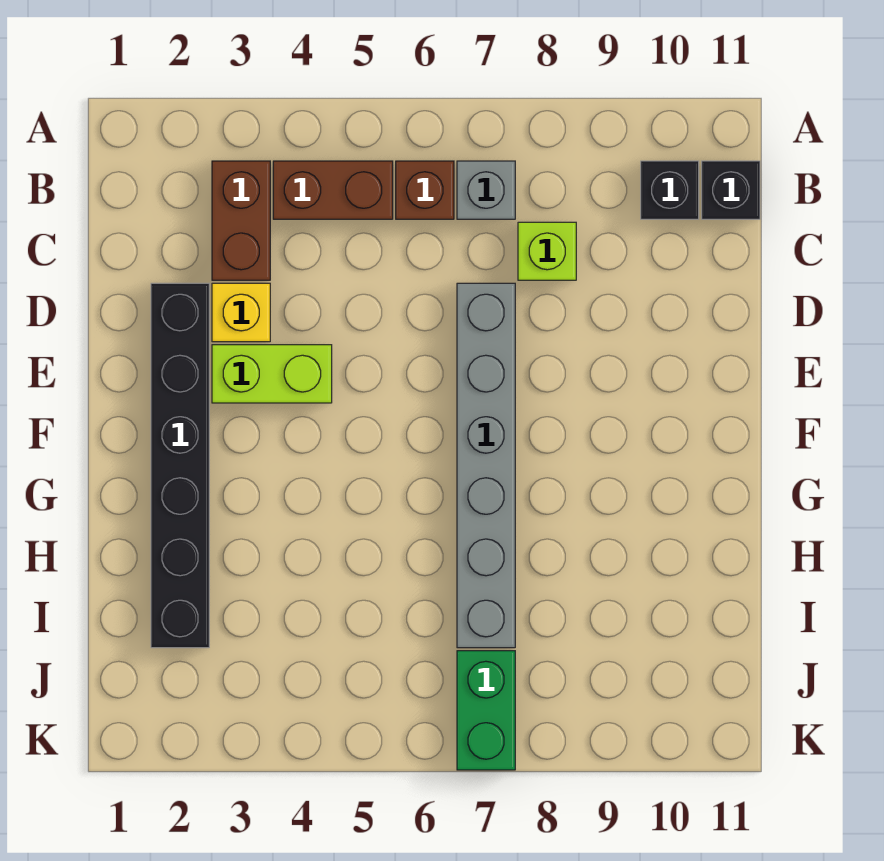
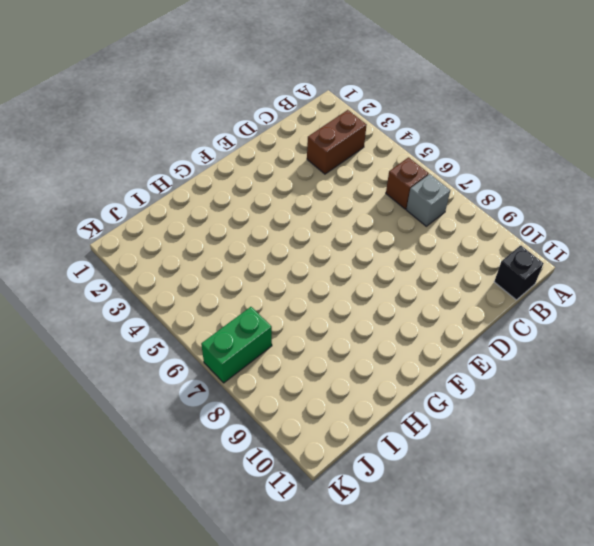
none -> brown brick B4:B5 level 1
none -> black brick B10 level 1
none -> lime brick C8 level 1

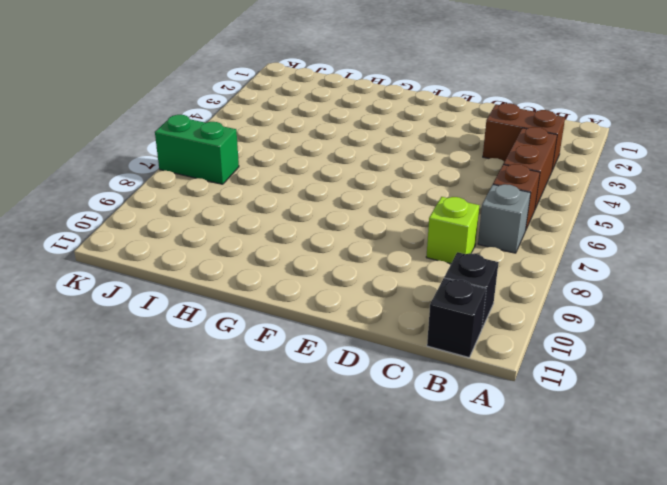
none -> black brick D2:I2 level 1
none -> yellow brick D3 level 1
none -> grey brick D7:I7 level 1

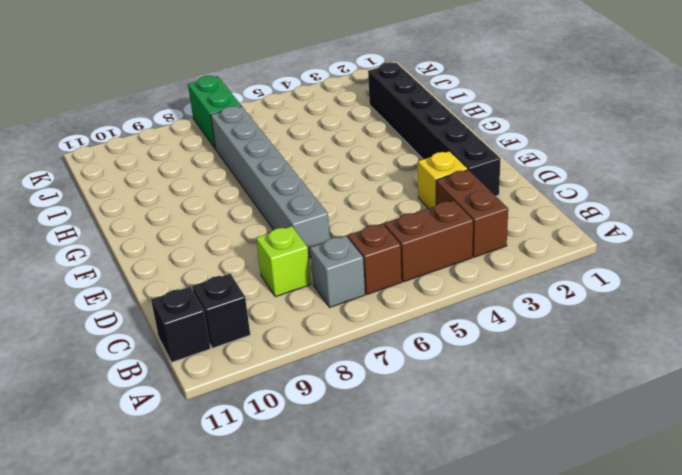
none -> lime brick E3:E4 level 1

